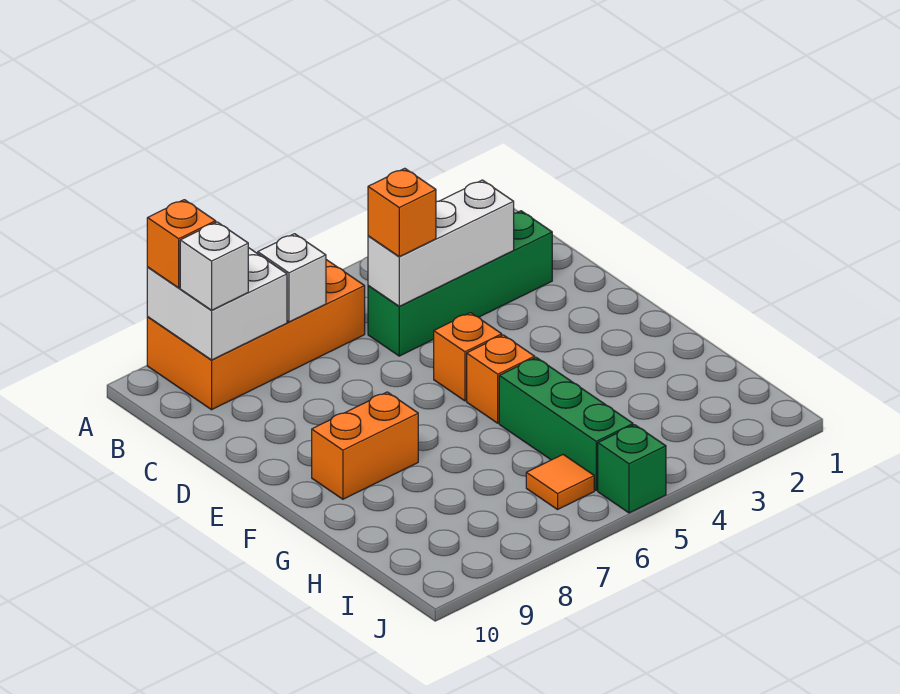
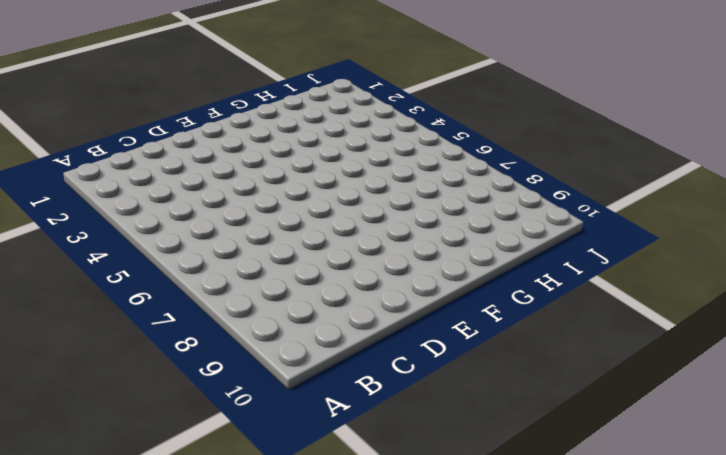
none -> orange brick A6:B9 level 1
none -> green brick C2:C5 level 1
none -> orange brick E5 level 1

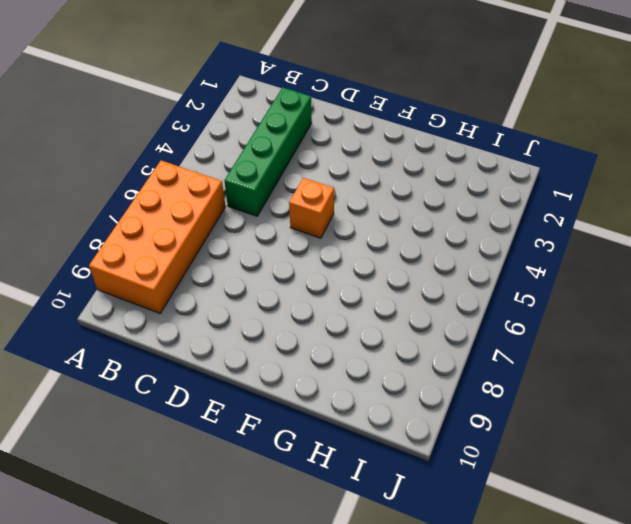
none -> orange brick F5 level 1
none -> orange brick F8:F9 level 1
none -> green brick G5:I5 level 1

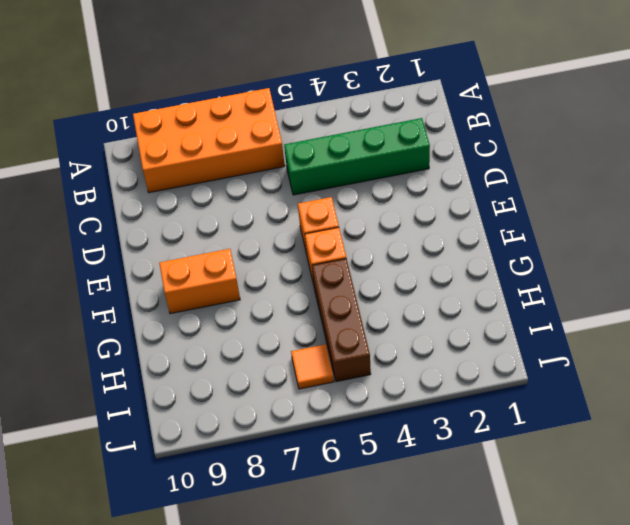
brown brick G5:I5 level 1 -> green brick G5:I5 level 1
none -> green brick J5 level 1
none -> white brick A8:B9 level 2
none -> white brick B7 level 2

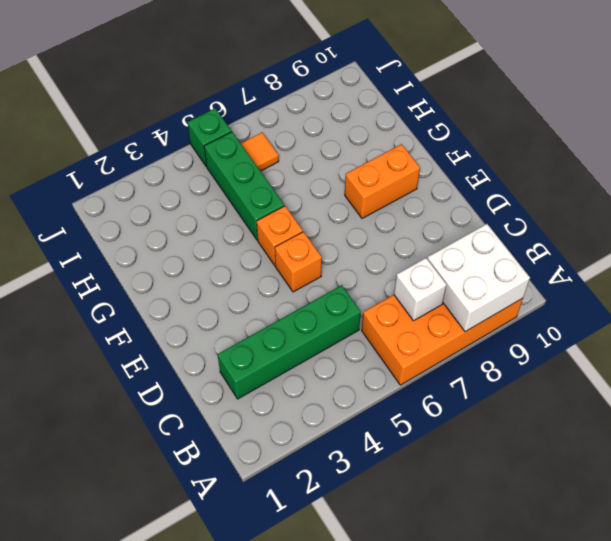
none -> white brick C3:C5 level 2
none -> orange brick A9 level 3
none -> white brick B9 level 3

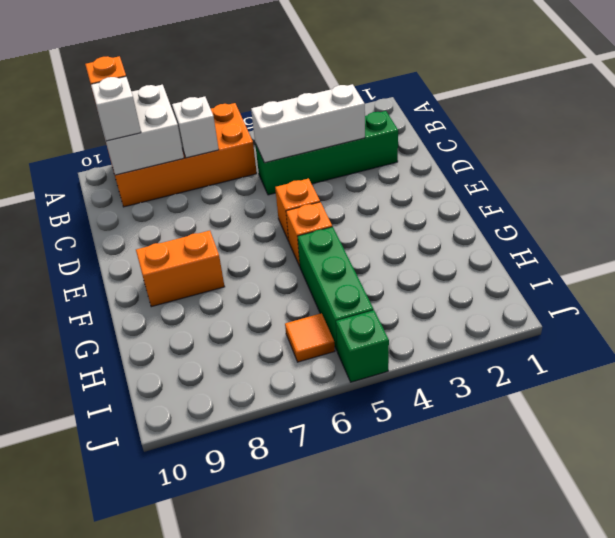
none -> orange brick C5 level 3

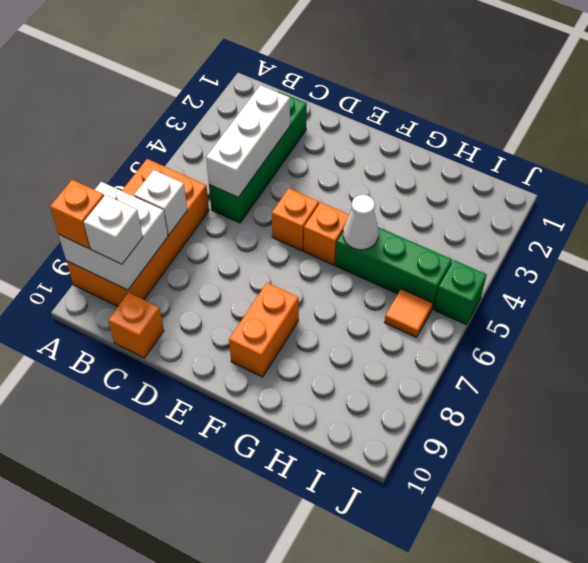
orange brick C10 level 1 -> orange brick C5 level 3
white cone G5 level 2 -> none

